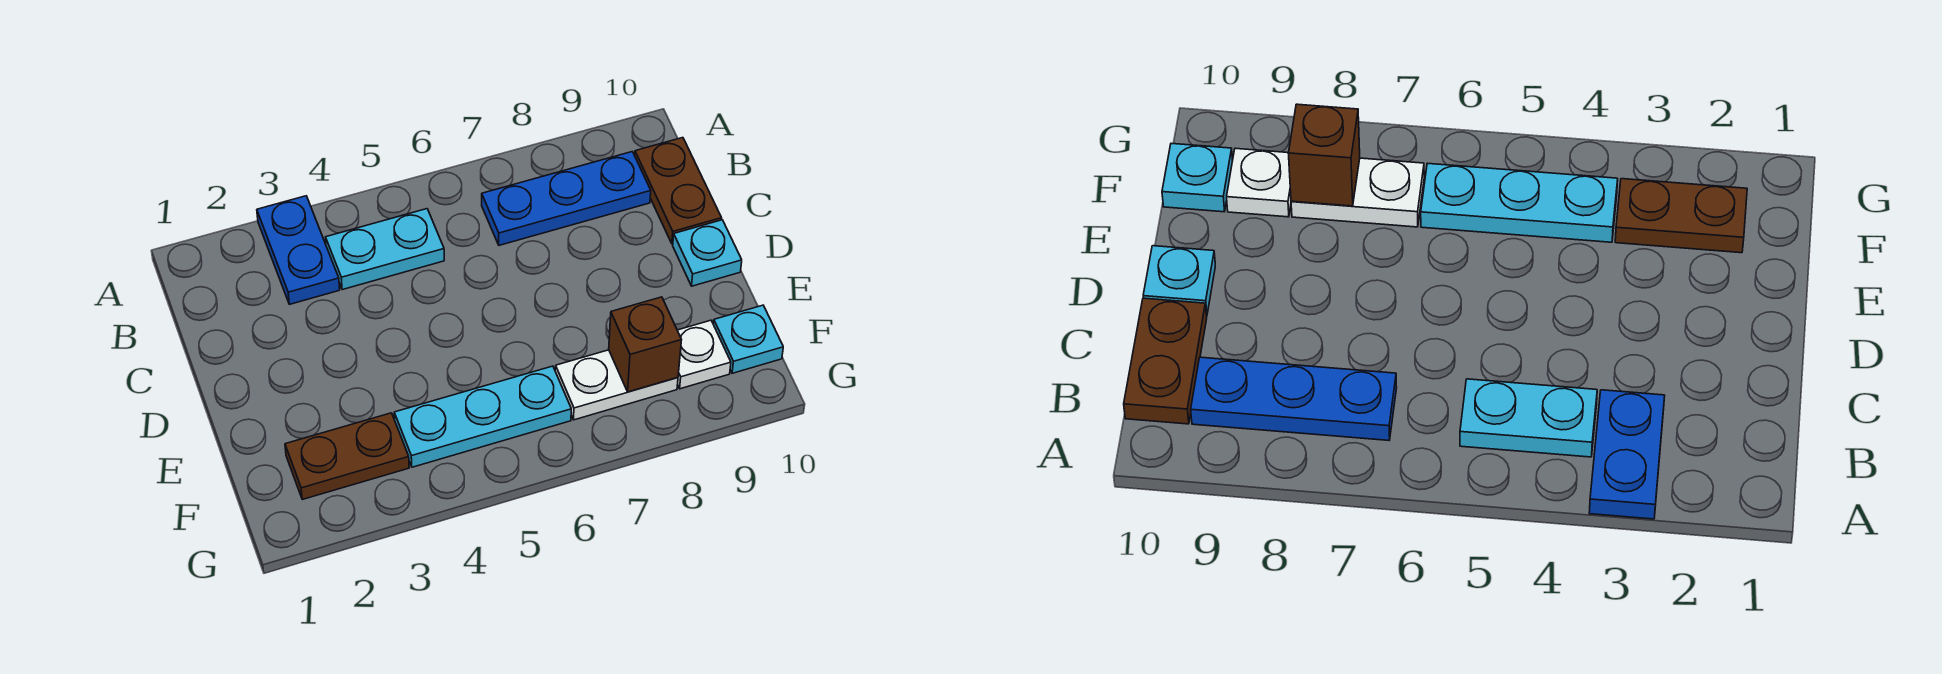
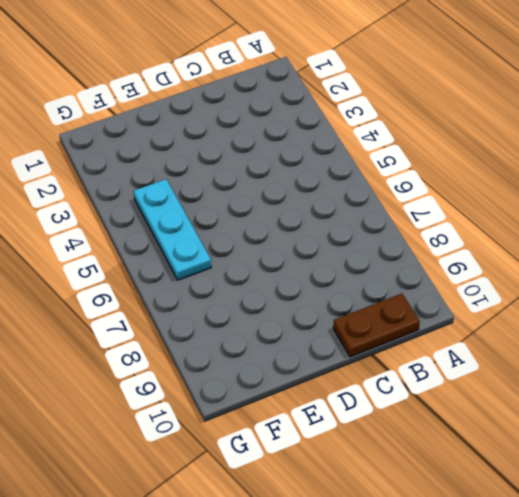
none -> blue plate A3:B3 level 1
none -> cyan plate B4:B5 level 1

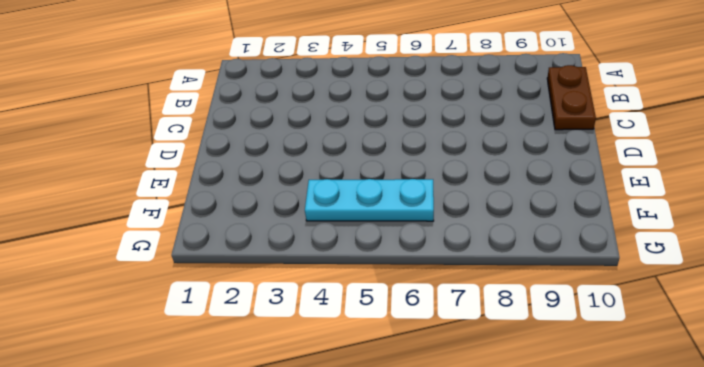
none -> blue plate A3:B3 level 1
none -> cyan plate B4:B5 level 1

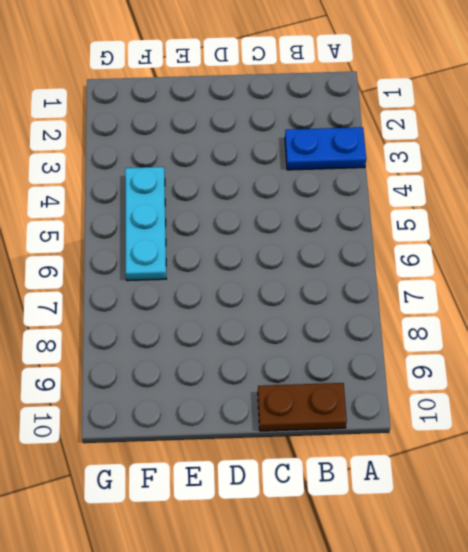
none -> cyan plate B4:B5 level 1
none -> blue plate B7:B9 level 1

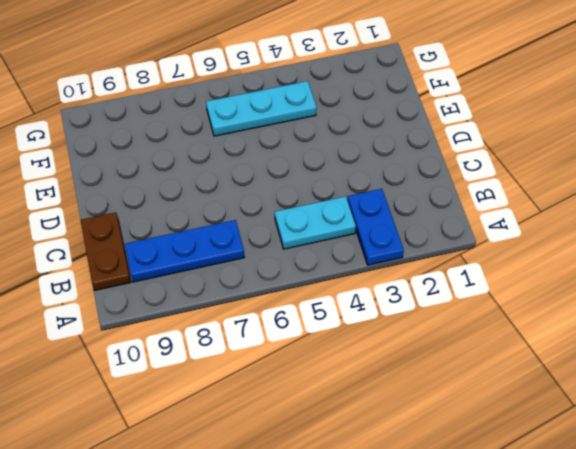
none -> cyan plate D10 level 1
none -> brown plate F2:F3 level 1

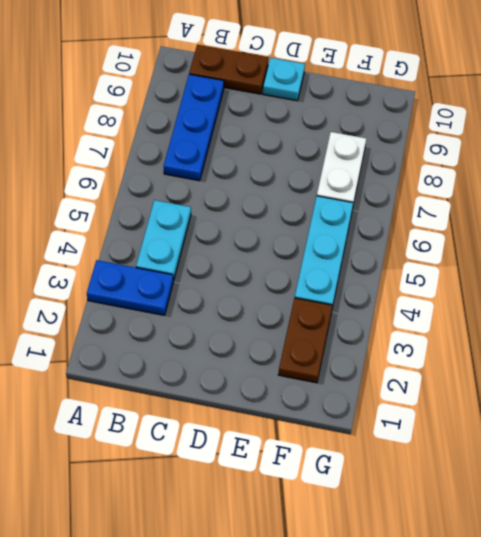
none -> white plate F9 level 1
none -> cyan plate F10 level 1

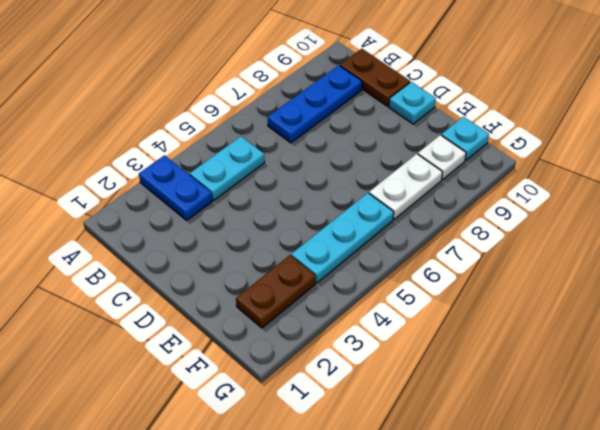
none -> brown brick F8 level 2

